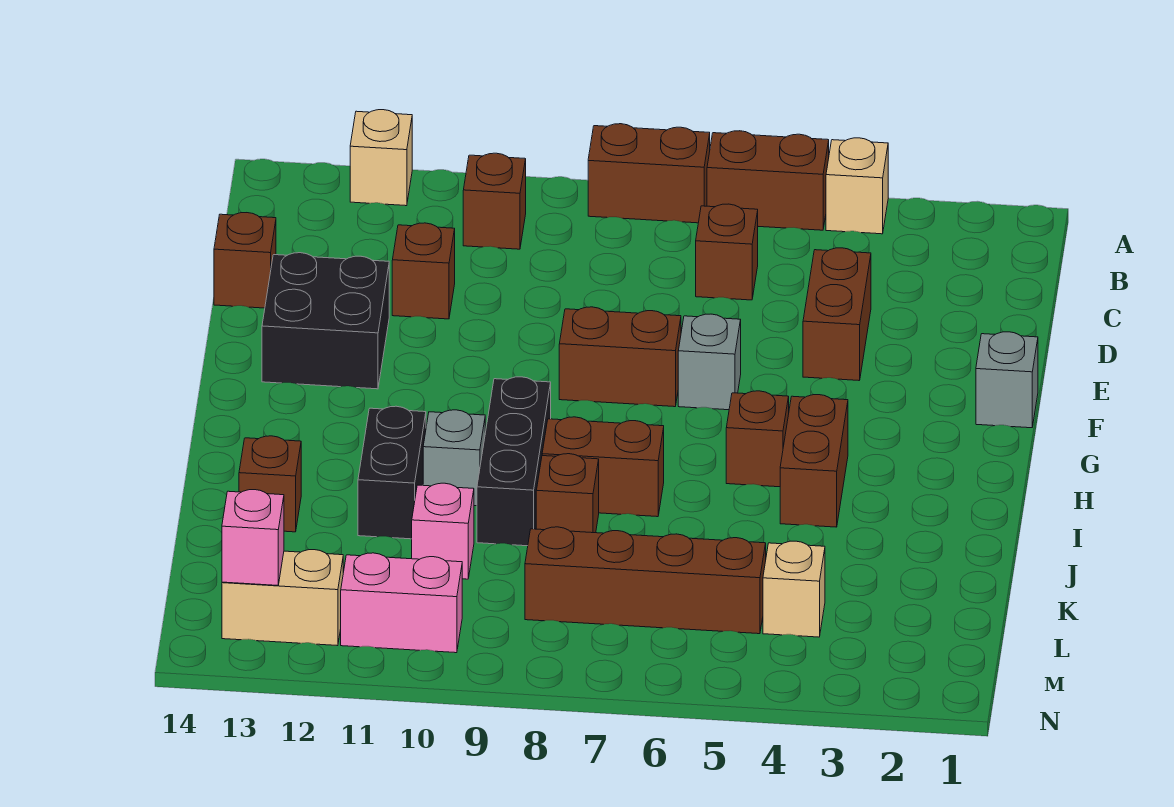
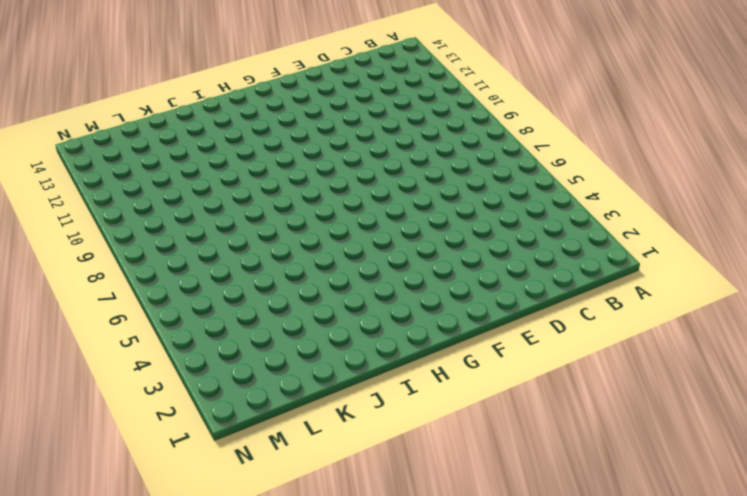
none -> tan brick A4 level 1
none -> brown brick A5:A6 level 1
none -> brown brick A7:A8 level 1

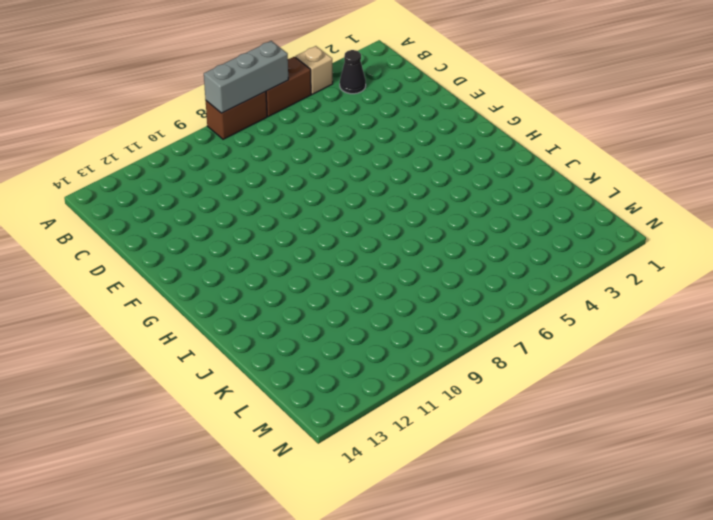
grey brick A6:A8 level 2 -> none
black cone B3 level 1 -> none
none -> tan brick A12 level 1
none -> brown brick B10 level 1
none -> brown brick C6 level 1

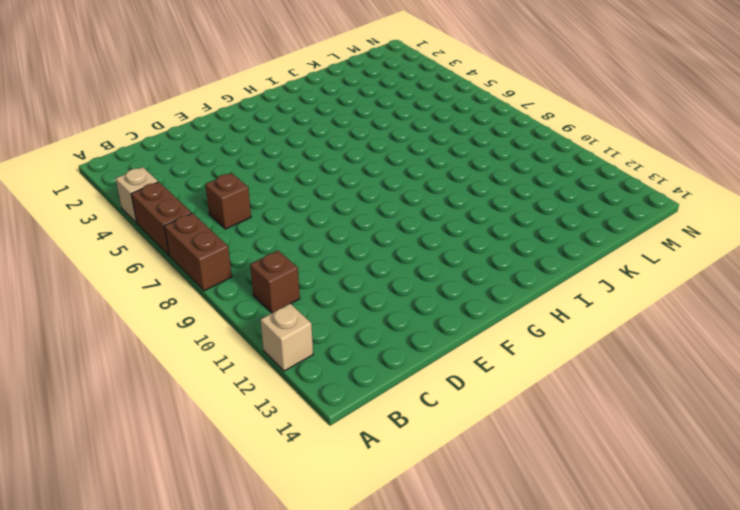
none -> brown brick D4:E4 level 1
none -> brown brick D11 level 1
none -> brown brick D14 level 1

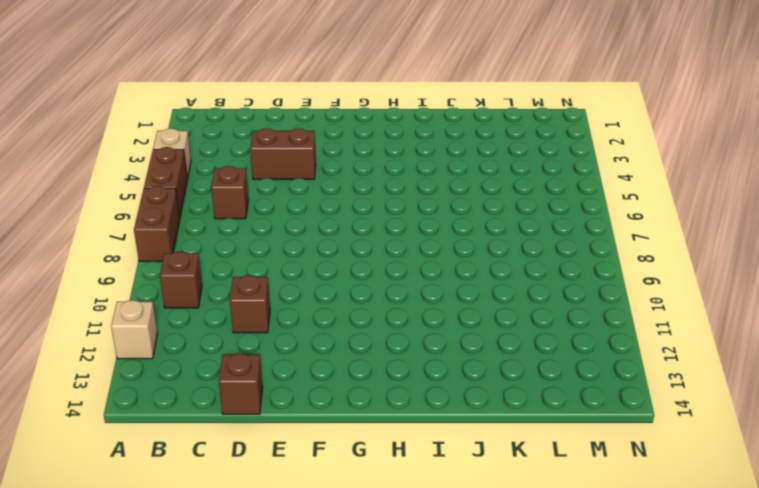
none -> black brick E12:F13 level 1
none -> grey brick F1 level 1
none -> grey brick F6 level 1

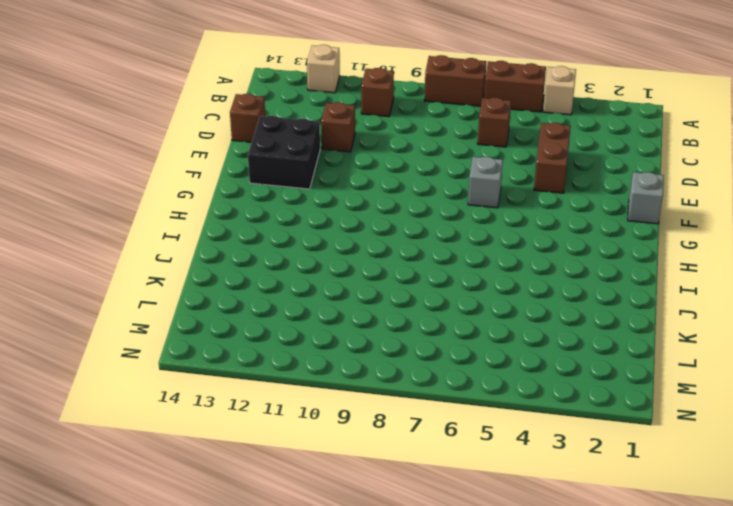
none -> brown brick F7:F8 level 1
none -> brown brick H4:I4 level 1
none -> brown brick H5 level 1

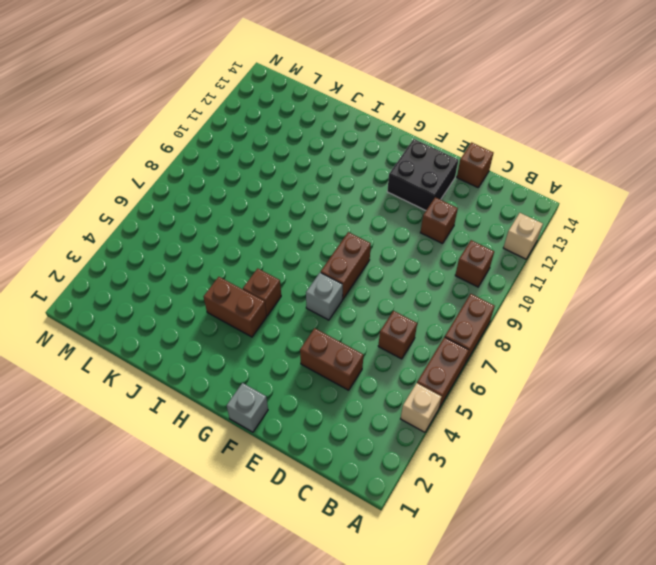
none -> black brick H9:J9 level 1
none -> brown brick I7:I8 level 1
none -> grey brick I10 level 1

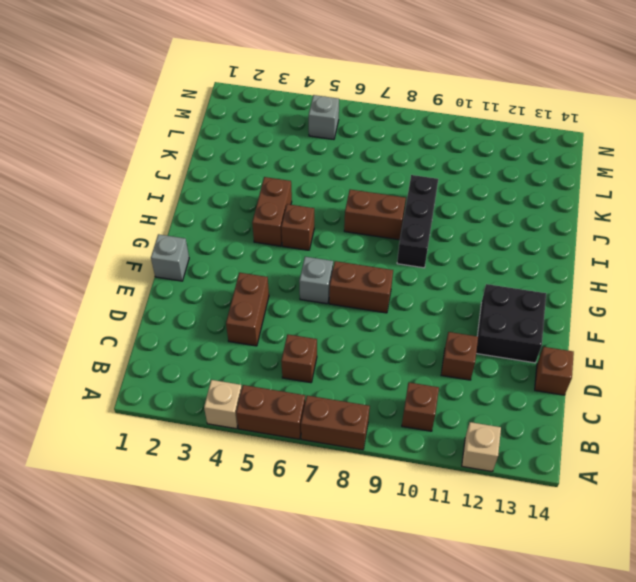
grey brick M5 level 1 -> grey brick I10 level 1
none -> black brick I11:J11 level 1
none -> brown brick J8 level 1
none -> brown brick J13 level 1

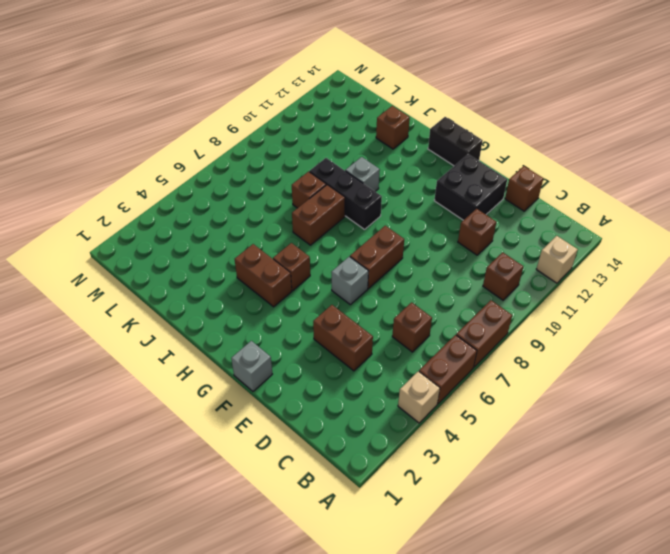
black brick G14:H14 level 1 -> black brick I11:J11 level 1
none -> pink brick K10 level 1
none -> tan brick L4 level 1
none -> brown brick L5:L8 level 1

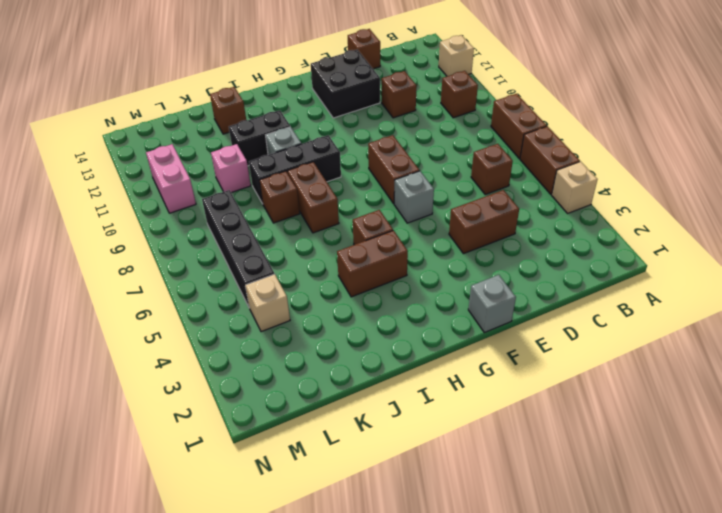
black brick L5:L8 level 1 -> brown brick L5:L8 level 1
none -> tan brick M12:M13 level 1
none -> pink brick M13 level 2

